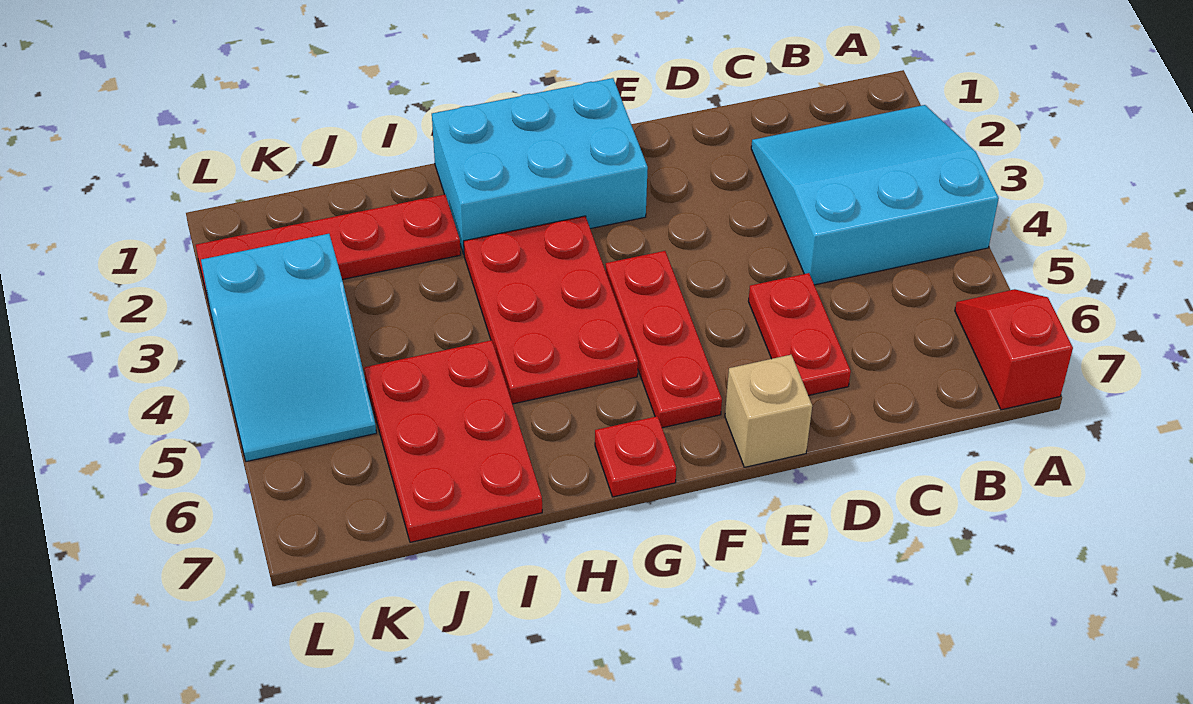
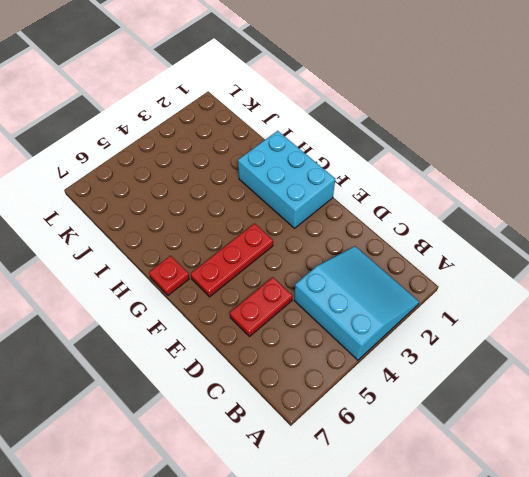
none -> red slope A6:A7 level 1 top 7
none -> tan brick E7 level 1

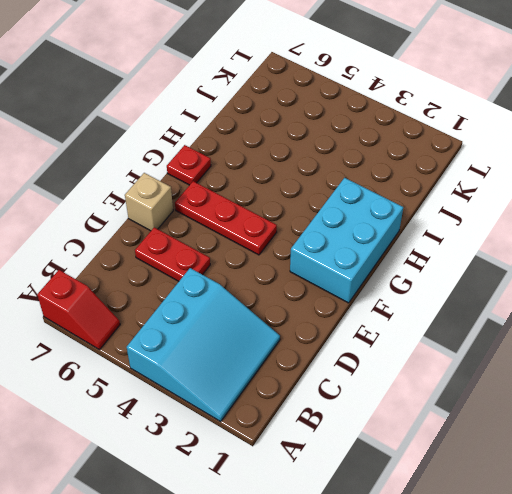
none -> red plate G3:H5 level 1
none -> red plate I2:L2 level 1

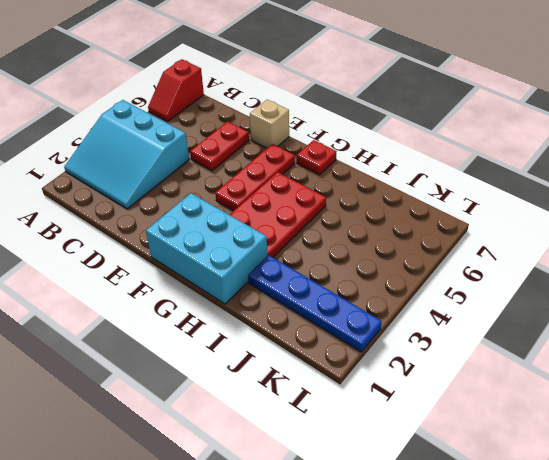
blue plate I2:L2 level 1 -> red plate I2:L2 level 1
none -> red plate I5:J7 level 1
none -> cyan slope K3:L5 level 1 top 3

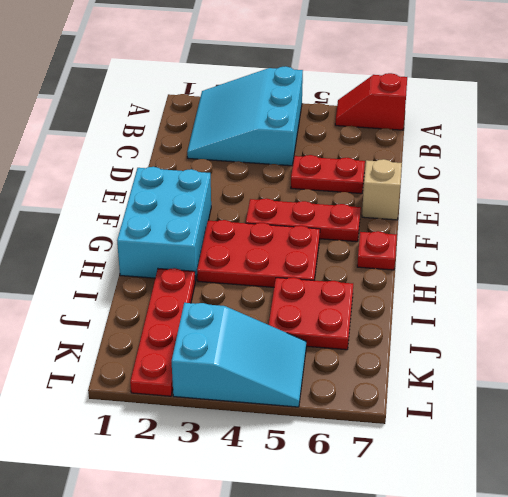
red plate I5:J6 level 1 -> red plate I5:J7 level 1

